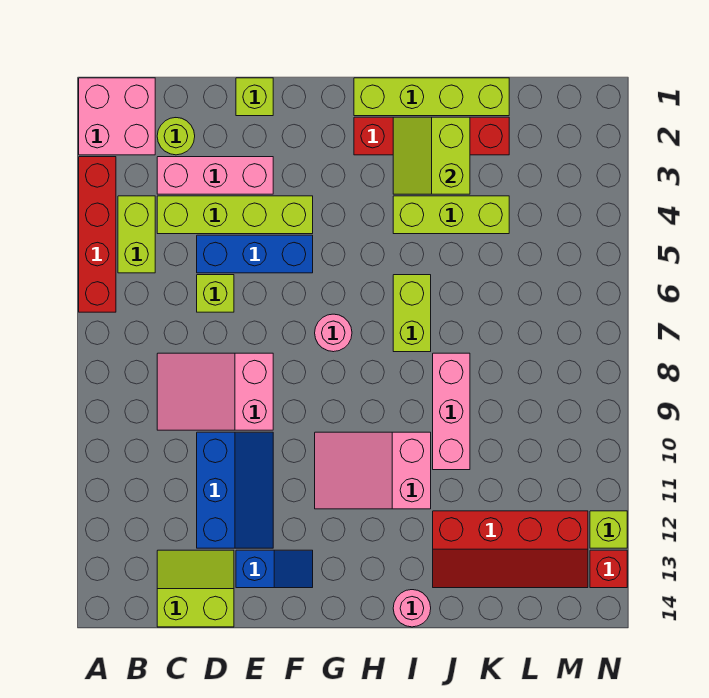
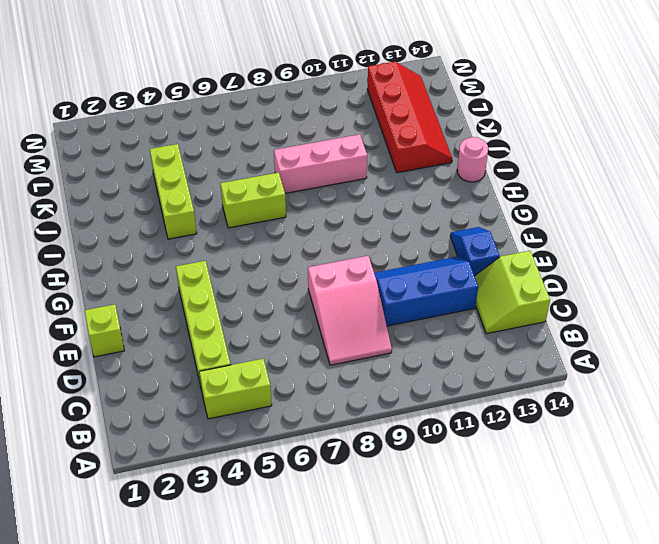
none -> pink brick A1:B2 level 1
none -> red brick A3:A6 level 1
none -> lime round brick C2 level 1

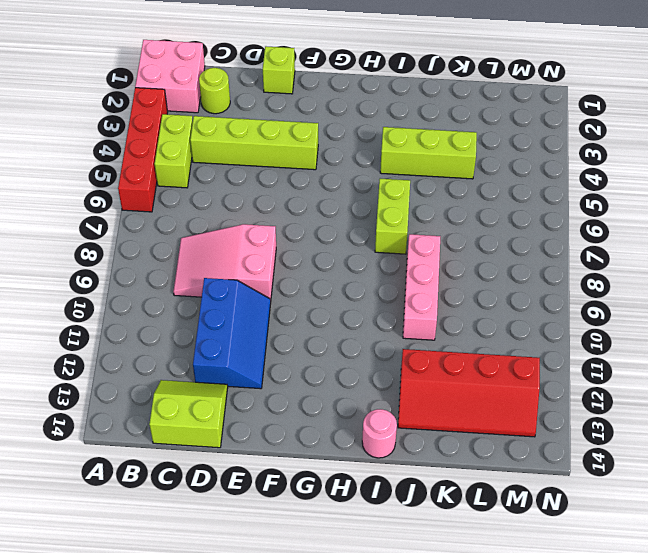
none -> pink brick C3:E3 level 1
none -> blue brick D5:F5 level 1
none -> lime brick D6 level 1

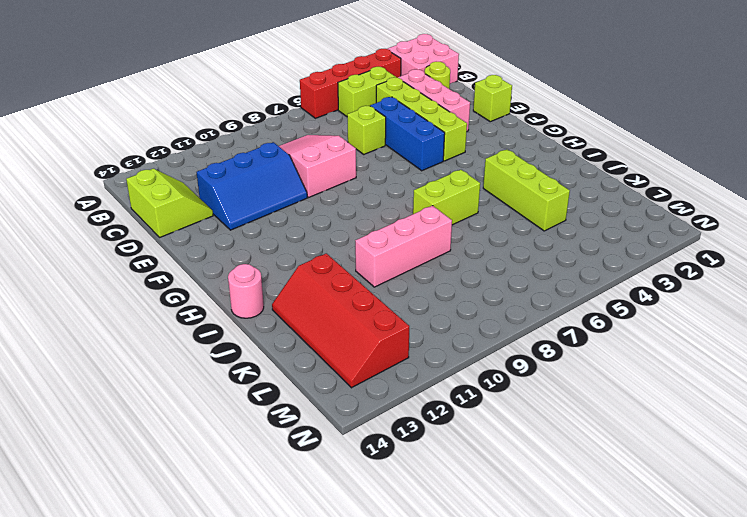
none -> blue slope E13:F13 level 1 top E
none -> pink round brick G7 level 1
none -> pink slope G10:I11 level 1 top I

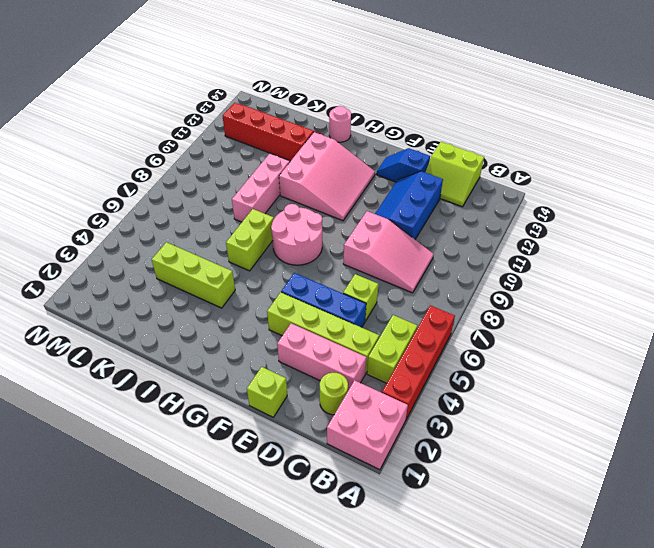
pink round brick G7:H8 level 1 -> pink round brick G7 level 1
pink slope G10:I12 level 1 top I -> pink slope G10:I11 level 1 top I
none -> lime brick H1:K1 level 1
none -> red brick H2:K2 level 1
none -> lime brick N12 level 1

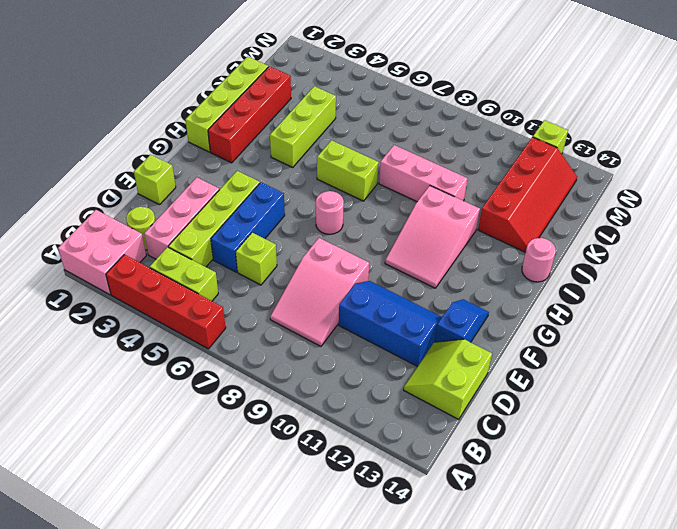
none -> red brick N13 level 1
none -> lime slope I2:J3 level 2 top J

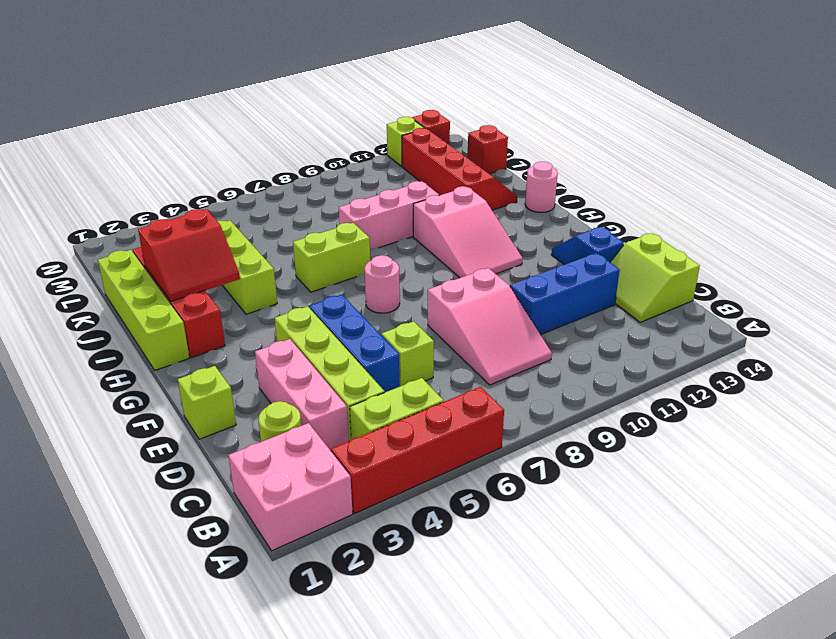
red slope I2:J3 level 2 top J -> lime slope I2:J3 level 2 top J
red brick L14 level 1 -> none

